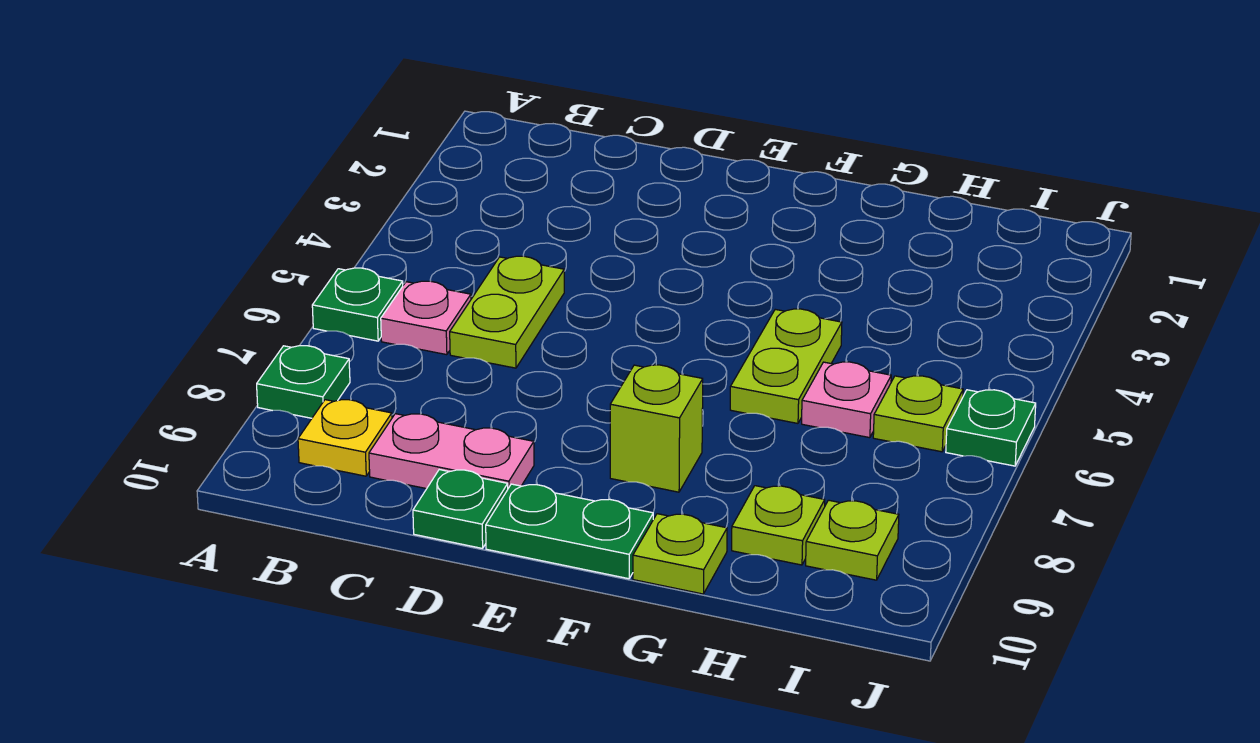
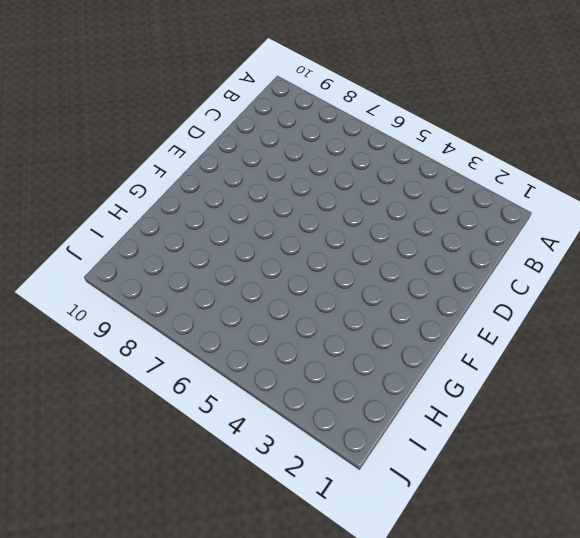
none -> green plate A6 level 1
none -> green plate A8 level 1
none -> pink plate B6 level 1

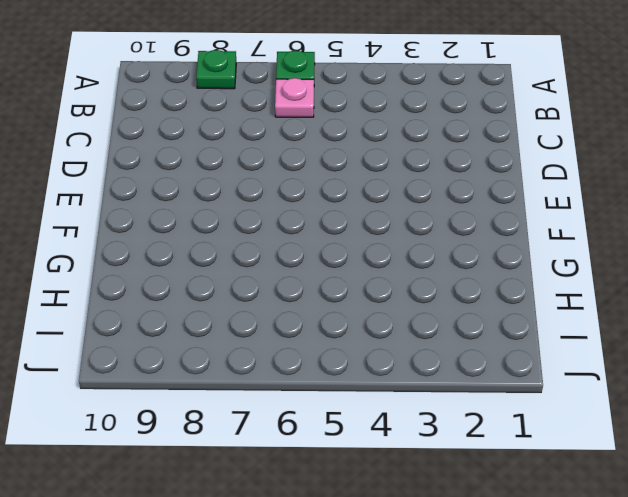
none -> yellow plate B9 level 1
none -> lime plate C5:C6 level 1
none -> pink plate C9:D9 level 1

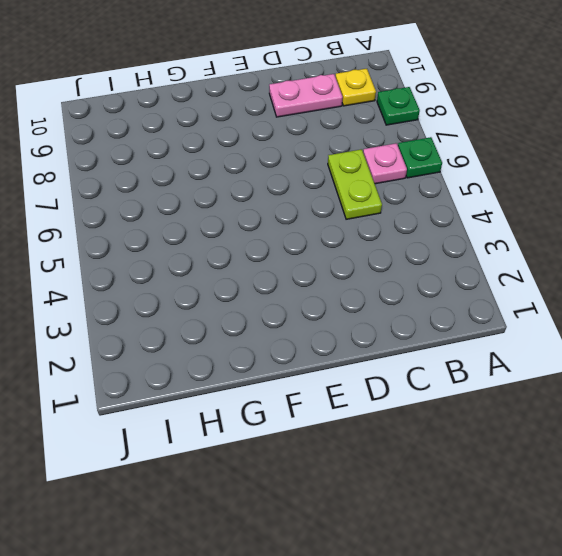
none -> green plate D10 level 1
none -> green plate E10:F10 level 1
none -> lime brick F8 level 1

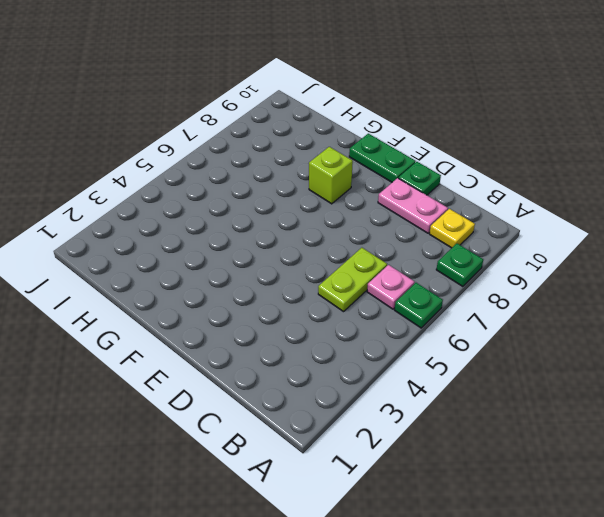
none -> lime plate G5:G6 level 1
none -> lime plate G10 level 1
none -> pink plate H6 level 1

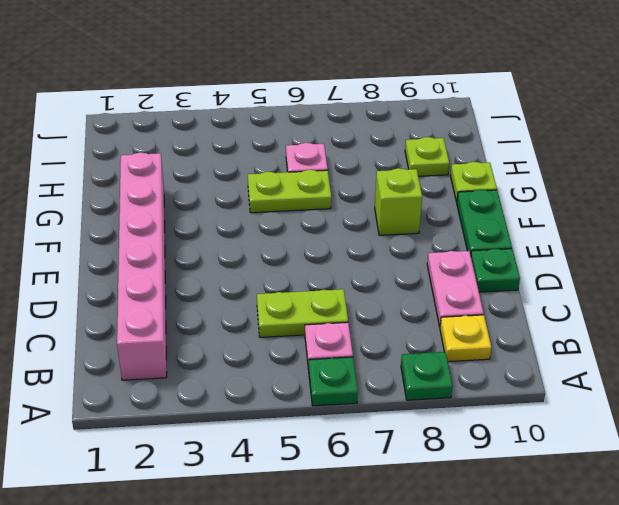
pink brick B2:G2 level 1 -> none
none -> lime plate I6 level 1
none -> lime plate I9 level 1
none -> green plate J6 level 1

